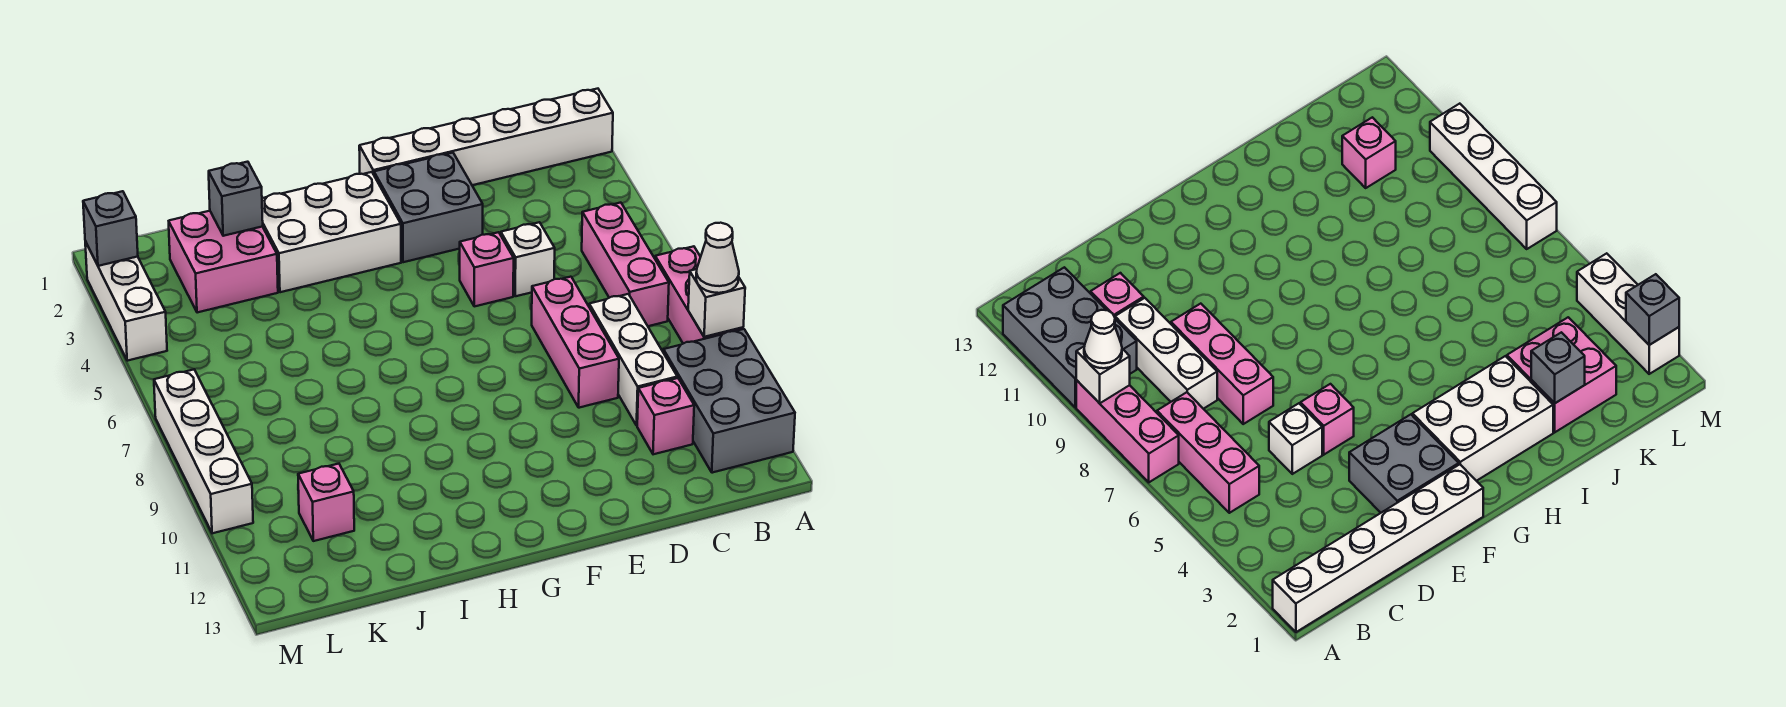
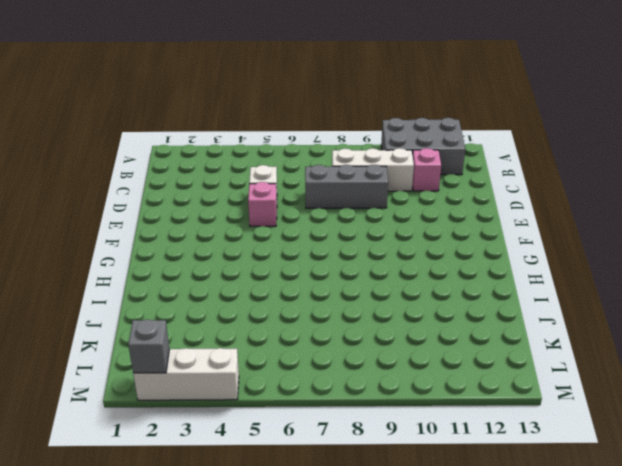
grey brick D7:D9 level 1 -> pink brick D7:D9 level 1
none -> white brick A1:F1 level 1
none -> pink brick A7:A9 level 1
none -> pink brick B5:B7 level 1

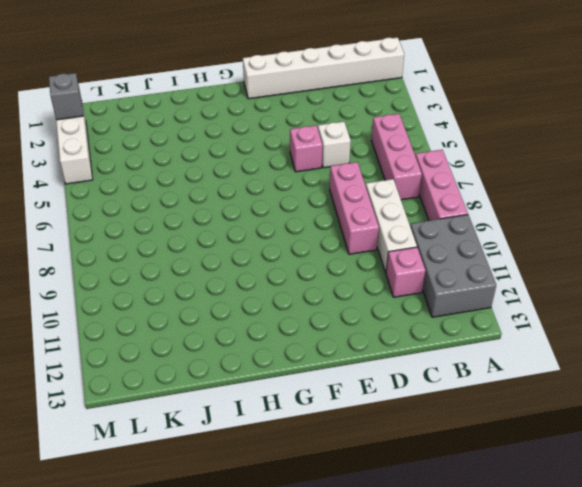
none -> grey brick E2:F3 level 1
none -> white brick G2:I3 level 1
none -> pink brick J2:K3 level 1

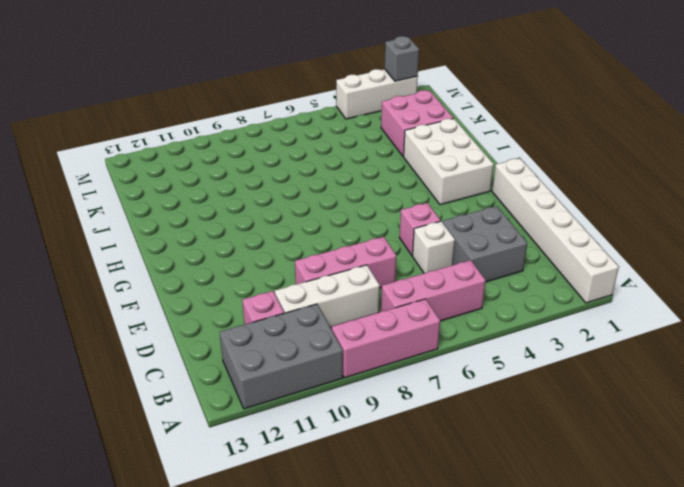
grey brick C3:D4 level 1 -> grey brick E2:F3 level 1
none -> pink brick K11 level 1
none -> white brick M7:M10 level 1
none -> white brick A9 level 2

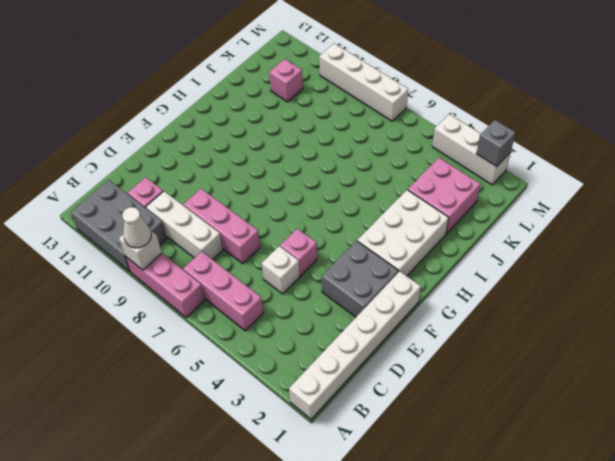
none -> grey brick J2 level 2

